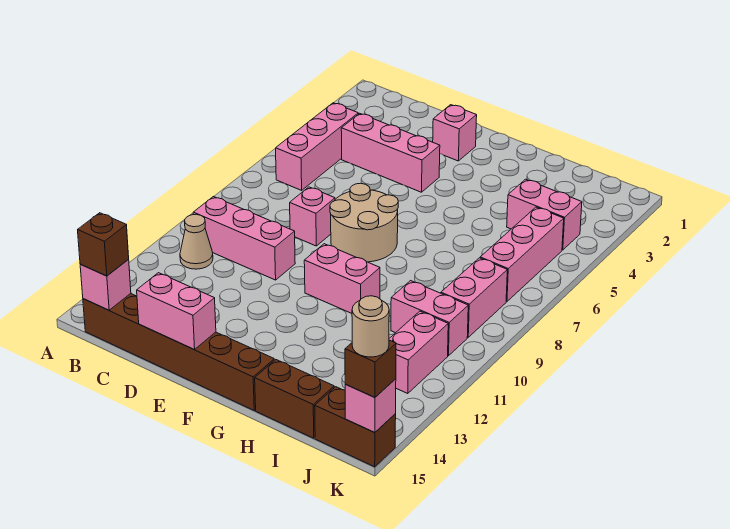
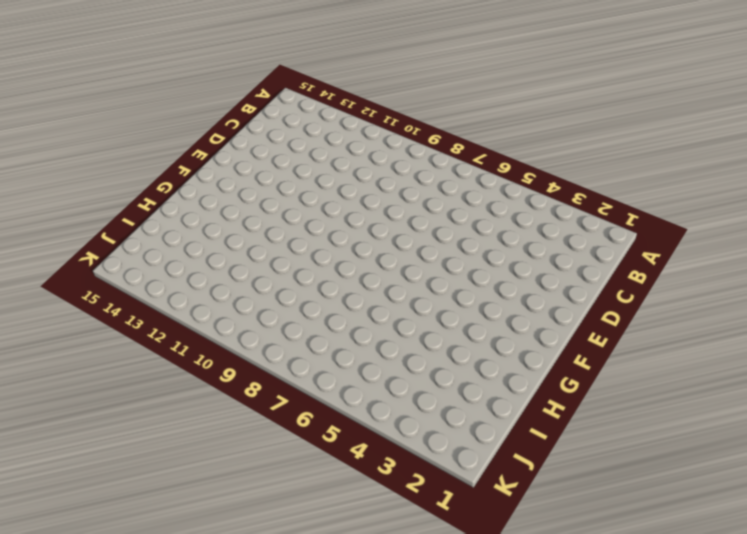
none -> pink brick B4:B6 level 1
none -> pink brick B10:D10 level 1
none -> tan cone B11 level 1

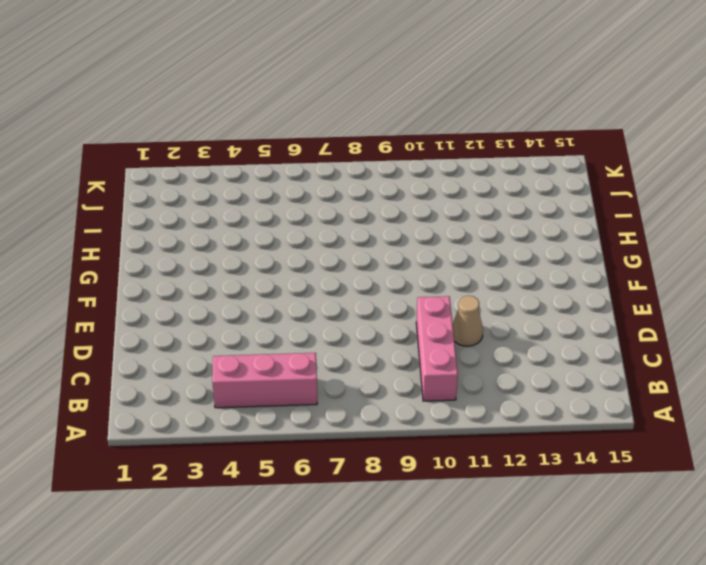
tan cone D11 level 1 -> tan cone B11 level 1
none -> brown brick B15:G15 level 1
none -> pink brick C4:E4 level 1
none -> pink brick D8 level 1

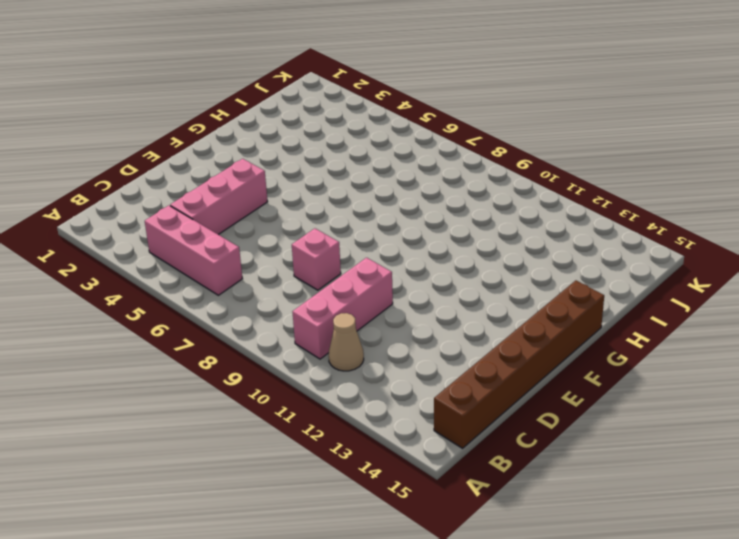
none -> pink brick E2 level 1
none -> tan round brick E7:F8 level 1
none -> pink brick F10:G10 level 1

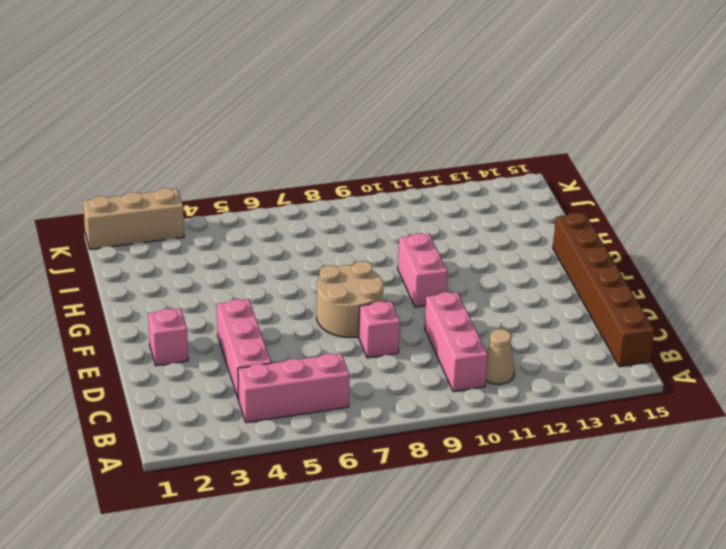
tan brick K1:K3 level 1 -> none
none -> brown brick H15:I15 level 1
none -> pink brick I4:J4 level 1
none -> pink brick I10:J10 level 1

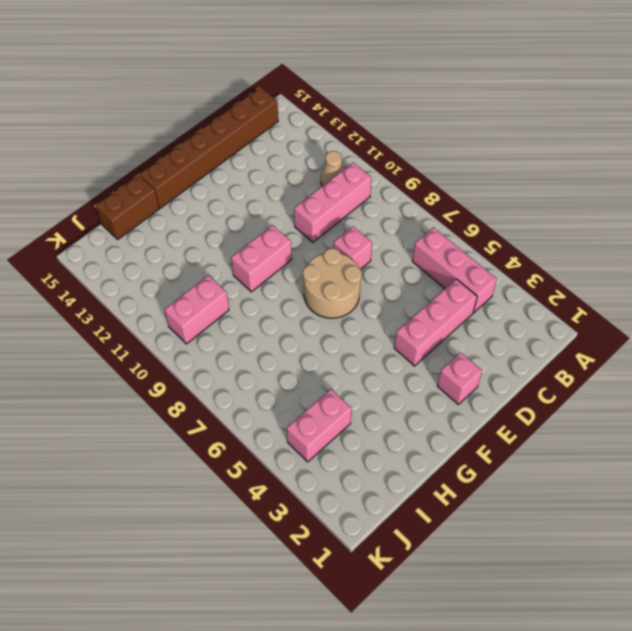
none -> pink brick J5:J7 level 1
none -> pink brick J8:J9 level 1
none -> pink brick J11:J12 level 1

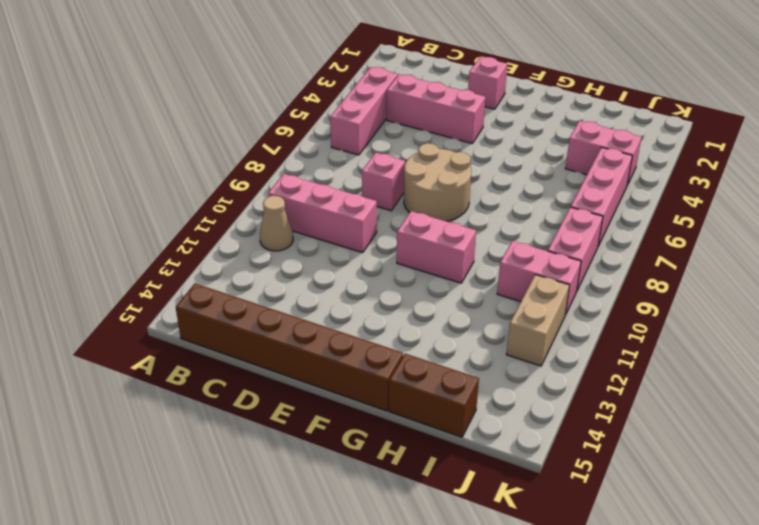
tan brick J11:J12 level 1 -> pink brick J11:J12 level 1
none -> brown brick J15:K15 level 1
none -> pink brick B15 level 2
none -> pink brick D15:E15 level 2

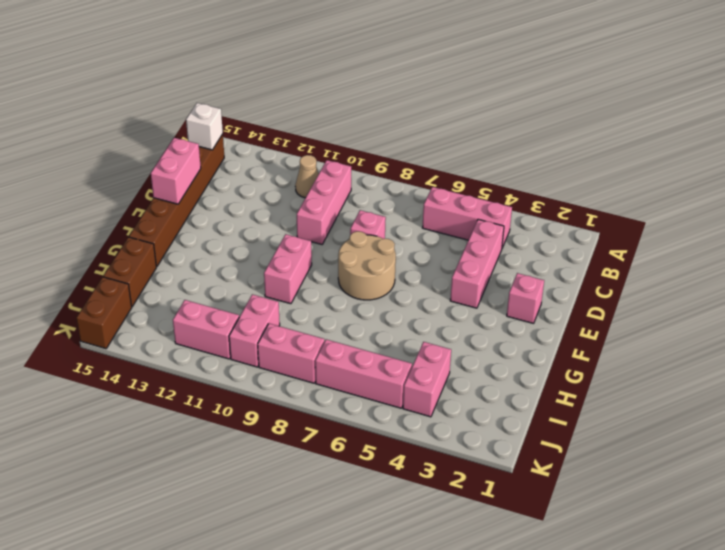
white brick B15 level 2 -> pink brick B15 level 2
none -> pink brick K15 level 2
none -> brown brick B15 level 3
none -> brown brick K15 level 3

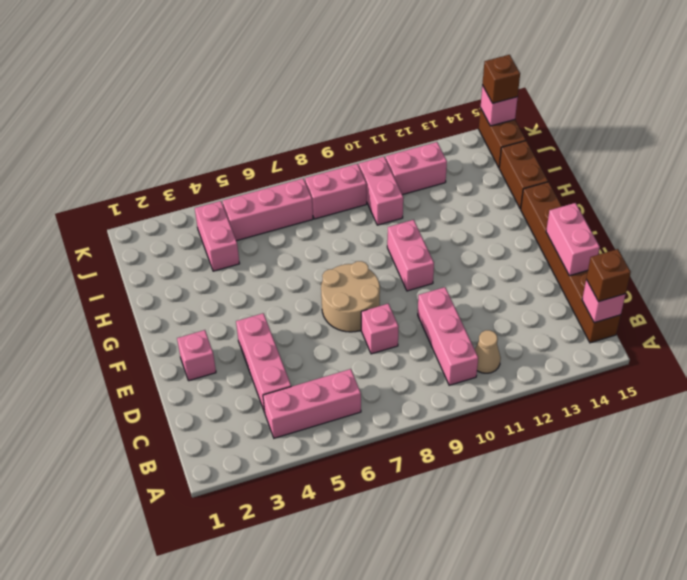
none -> tan round brick K15 level 4

